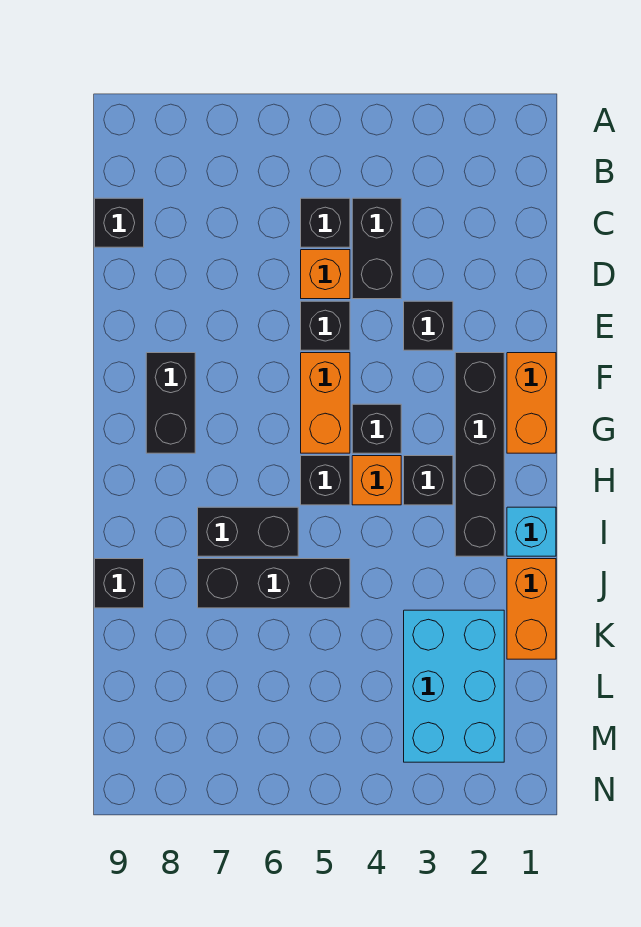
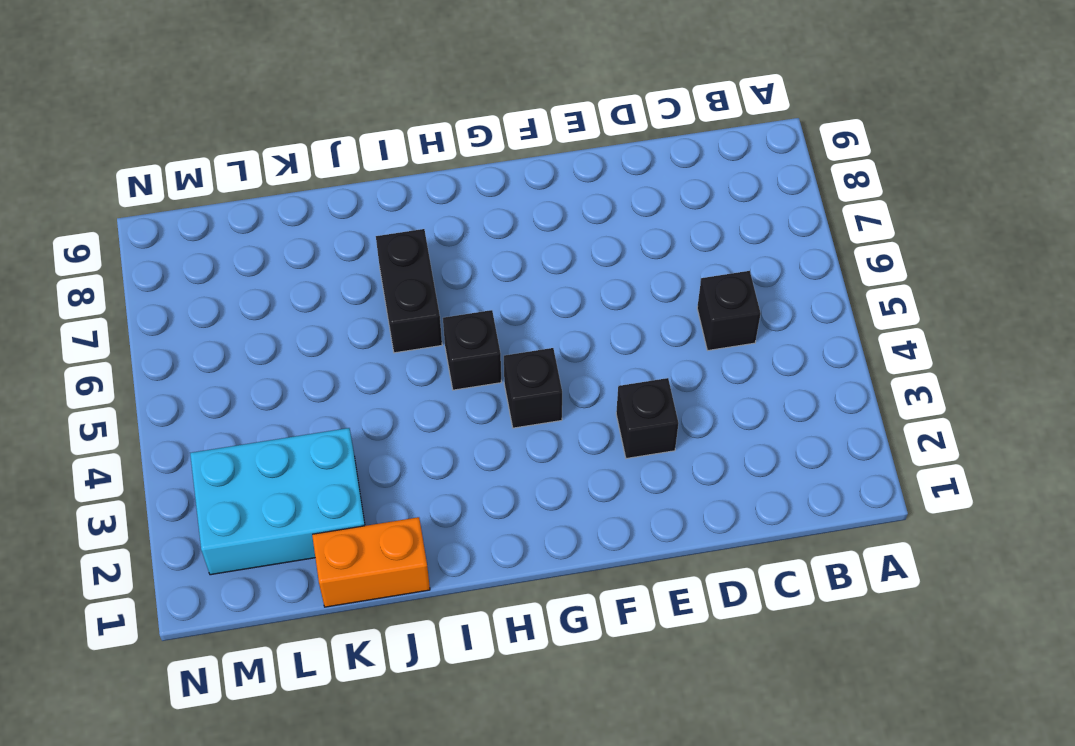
none -> black brick C4:D4 level 1
none -> black brick C9 level 1
none -> orange brick D5 level 1

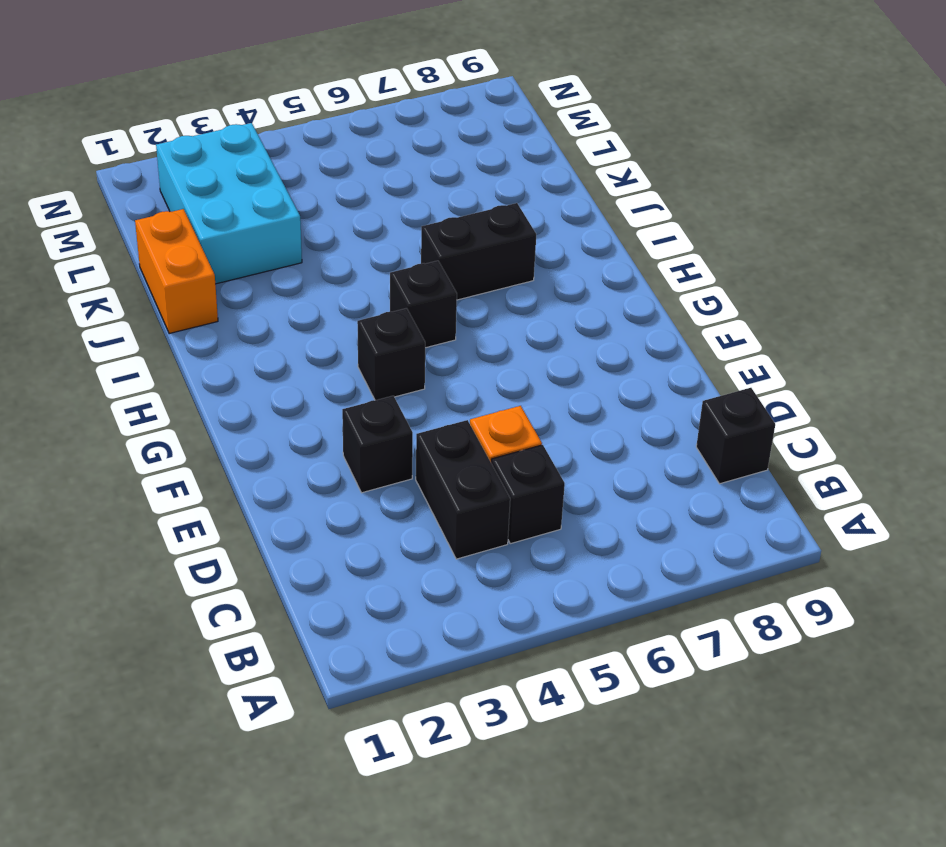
none -> black brick E5 level 1
none -> orange brick F1:G1 level 1
none -> black brick F2:I2 level 1

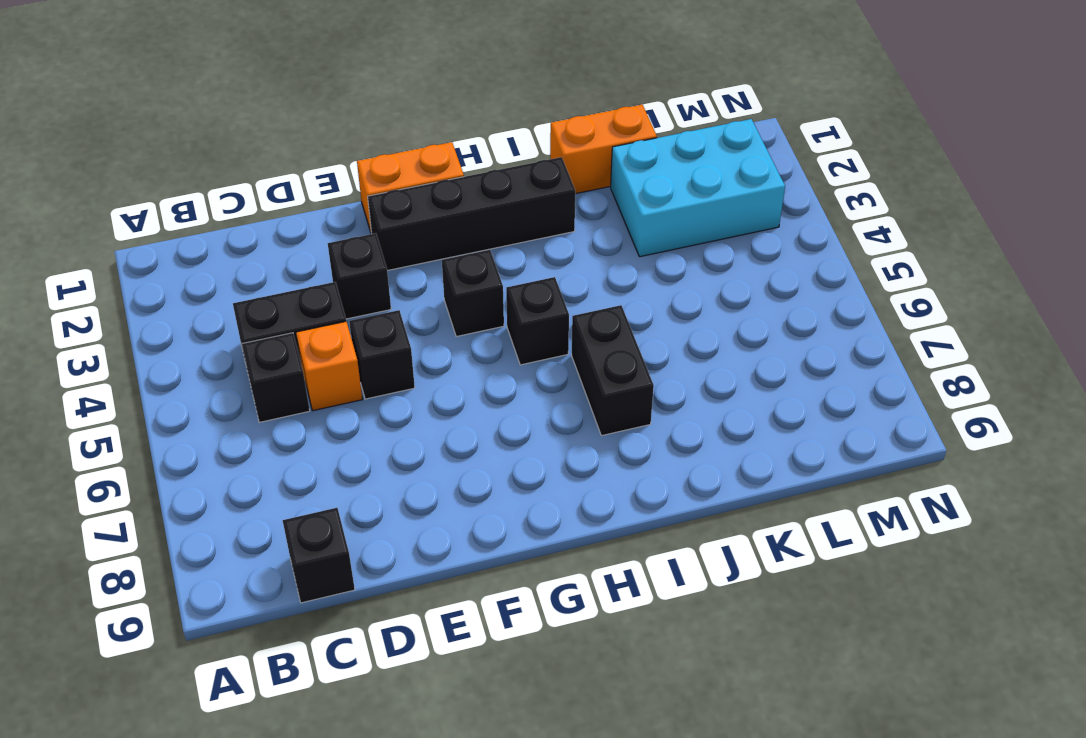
none -> orange brick F5:G5 level 1
none -> black brick F8:G8 level 1
none -> black brick H3 level 1

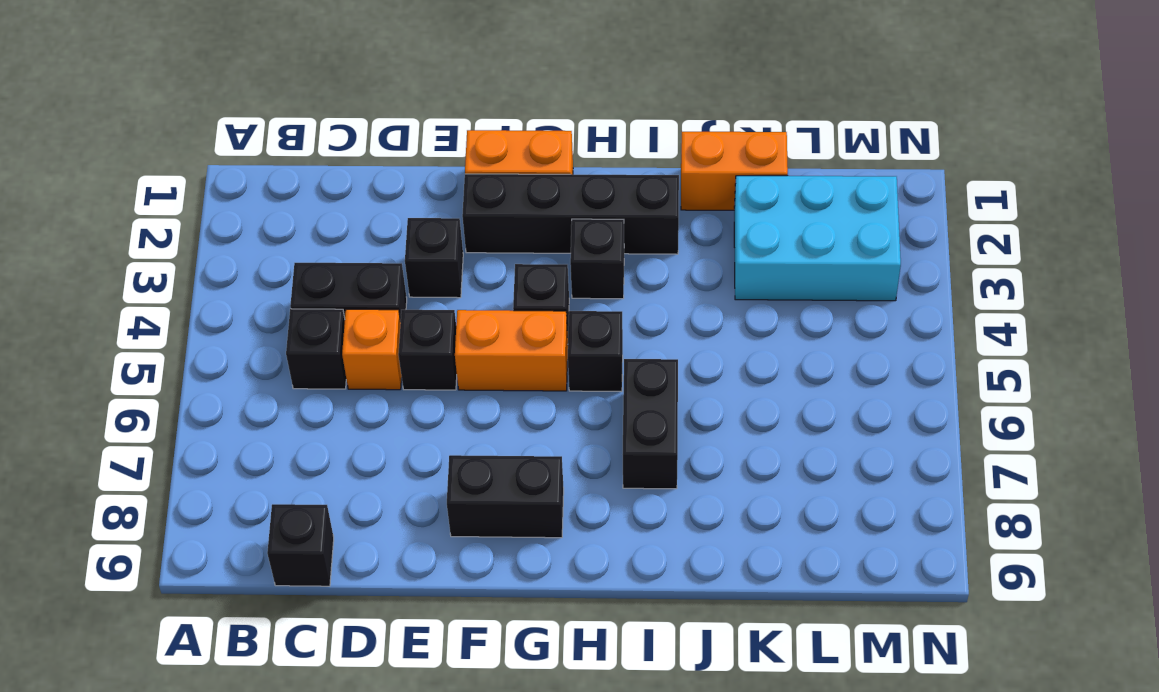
none -> orange brick H4 level 1
none -> cyan brick I1 level 1
none -> black brick J5:J7 level 1

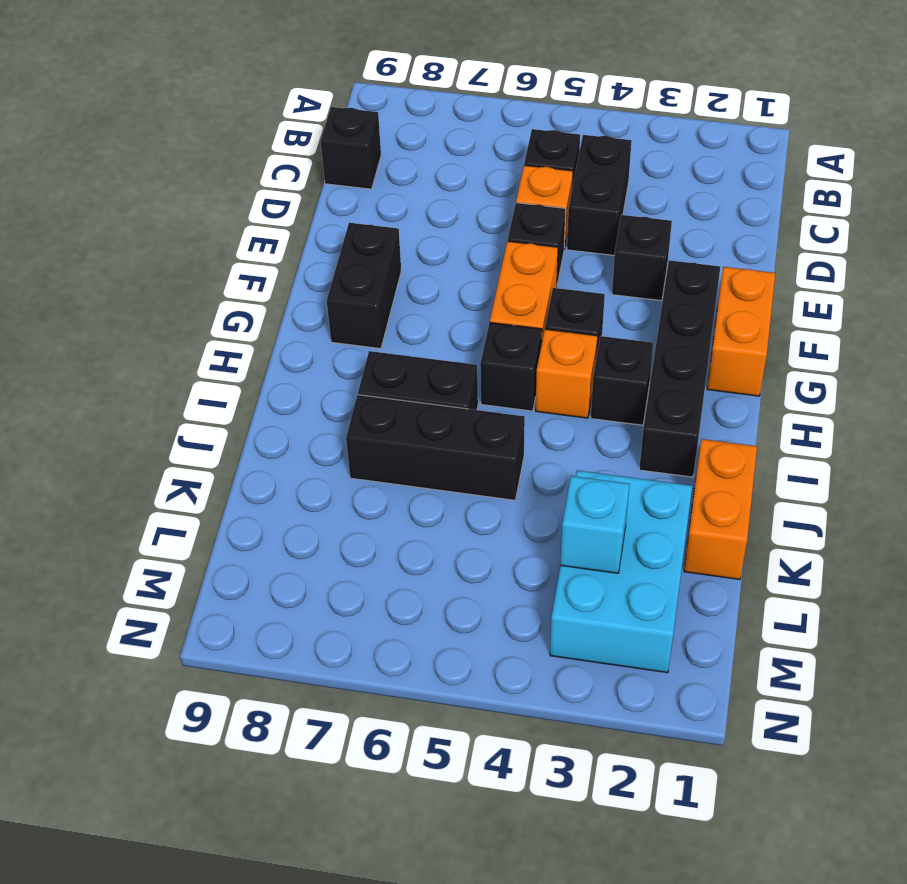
cyan brick L3 level 2 -> cyan brick I1 level 1
none -> black brick J9 level 1

